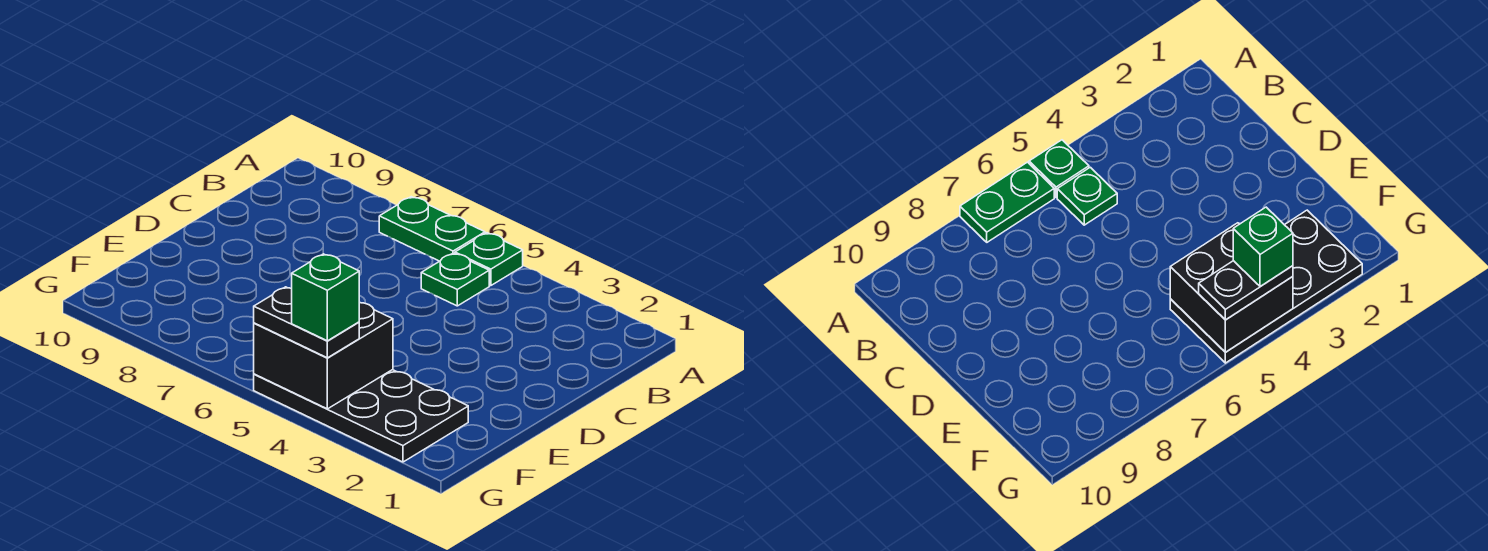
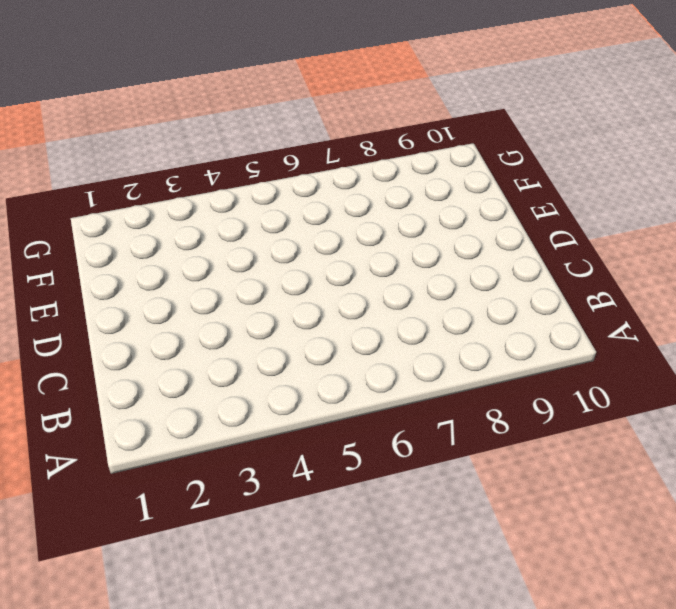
none -> green plate A5 level 1
none -> green plate A6:A7 level 1

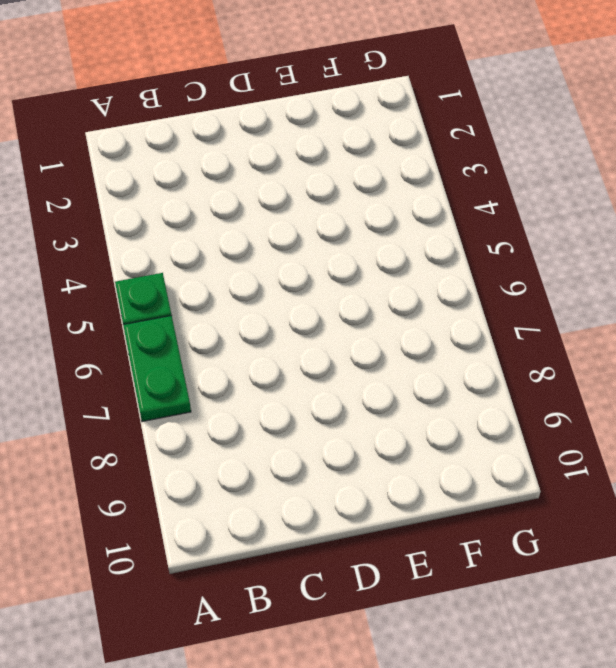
none -> green plate B5 level 1
none -> black plate F2:G5 level 1

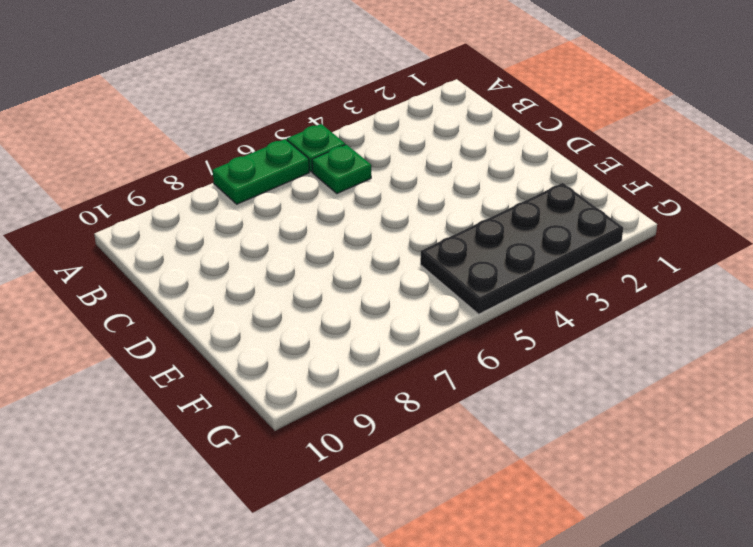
none -> black brick F4:G5 level 2
none -> black plate G4:G5 level 3

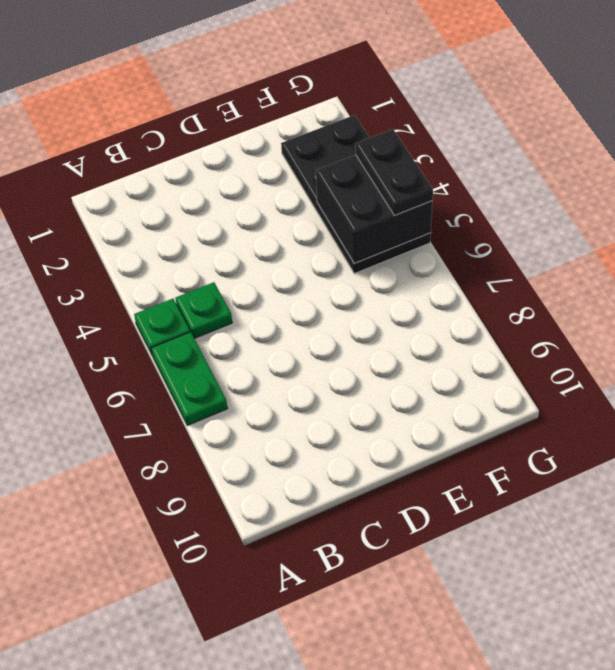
none -> green brick G4 level 4

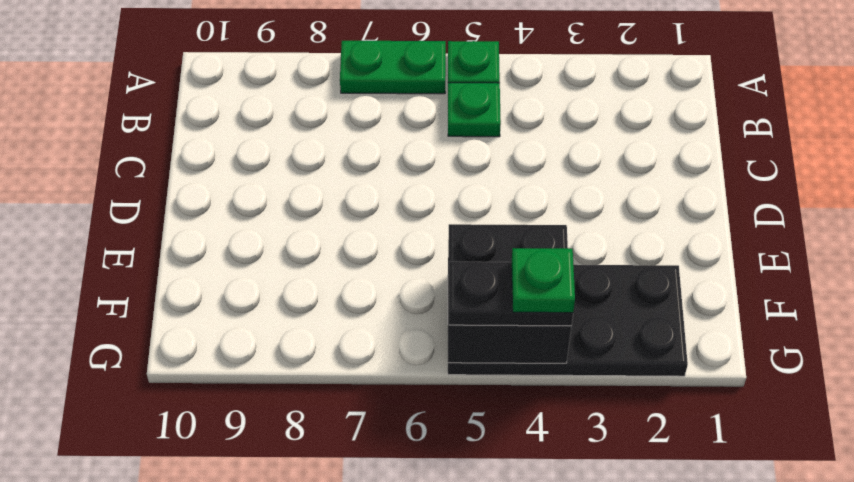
green plate G4 level 4 -> green brick G4 level 4

